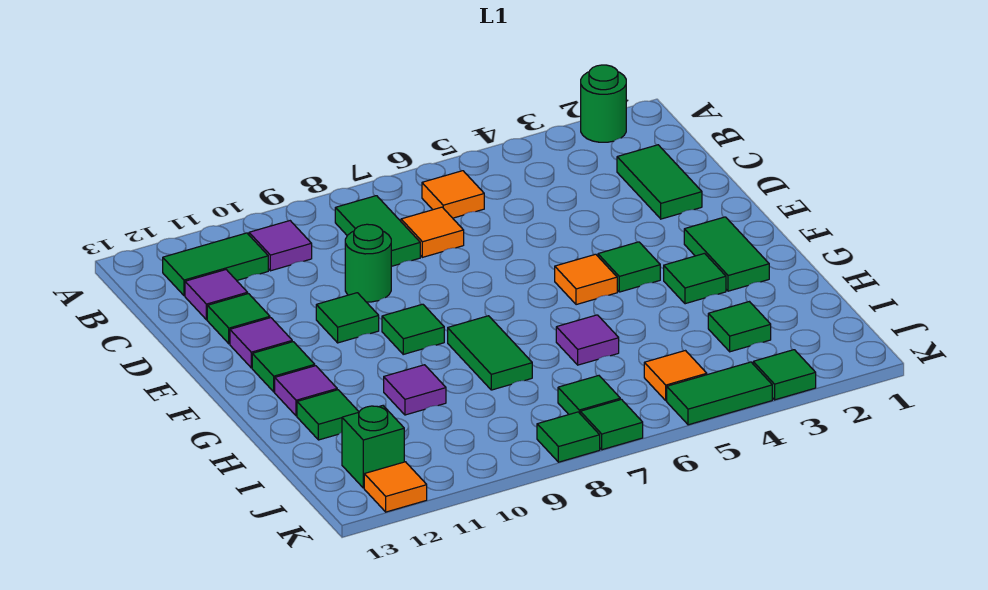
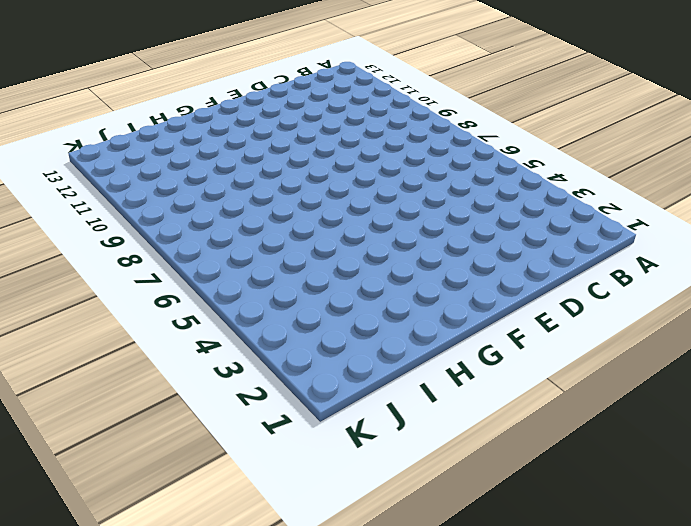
none -> green round brick A2 level 1
none -> orange tile B6 level 1
none -> green tile B8:C8 level 1
none -> purple tile B10 level 1

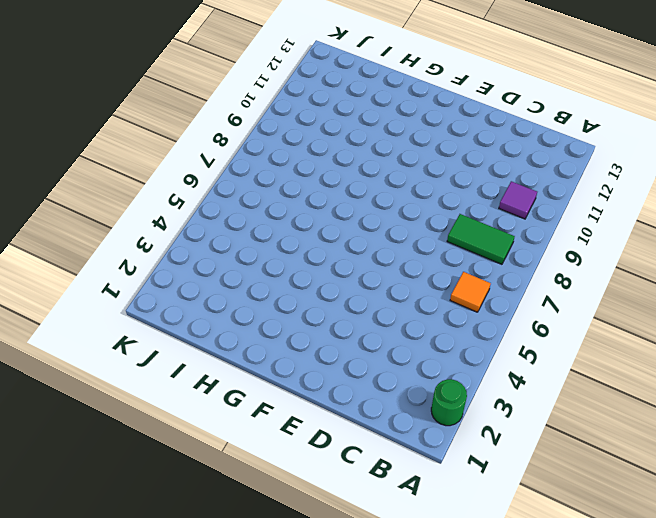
none -> green tile B11:B12 level 1
none -> green tile C2:D2 level 1
none -> orange tile C7 level 1
none -> purple tile C12 level 1

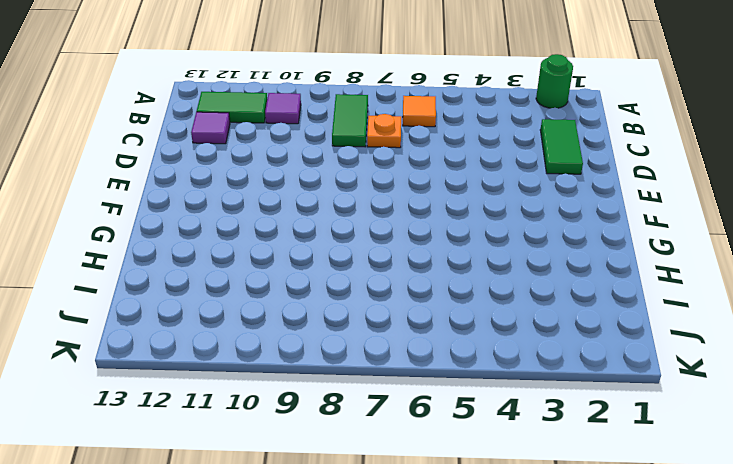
orange plate C7 level 1 -> orange tile C7 level 1
none -> green round brick D9 level 1
none -> green tile D12 level 1
none -> green tile E10 level 1
none -> purple tile E12 level 1

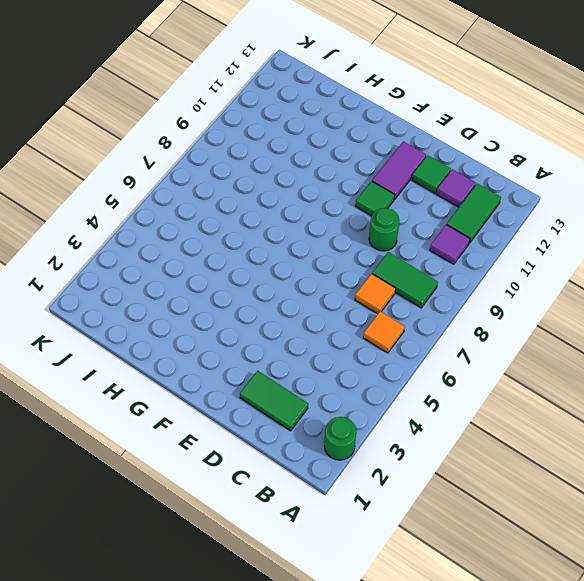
purple tile E11:E12 level 1 -> purple tile E12 level 1
none -> green tile F2:G2 level 1
none -> green tile F4 level 1
none -> orange tile F5 level 1
none -> green tile F9 level 1

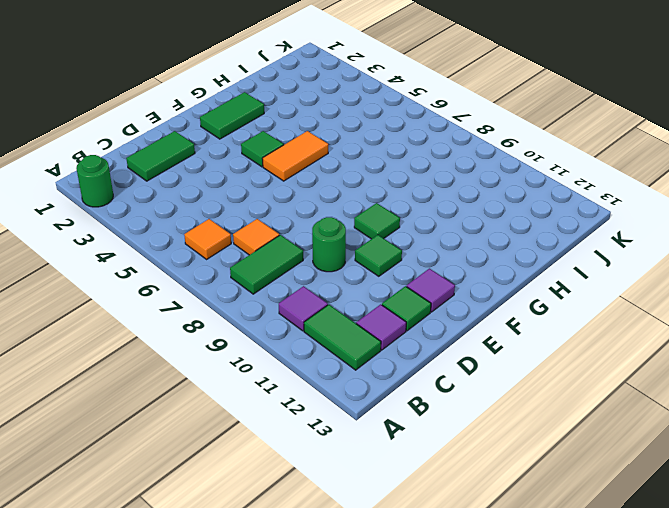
orange tile F5:G5 level 1 -> orange tile F5 level 1
none -> green tile F12 level 1
none -> green tile G3 level 1
none -> green tile G8:H8 level 1
none -> purple tile G12 level 1

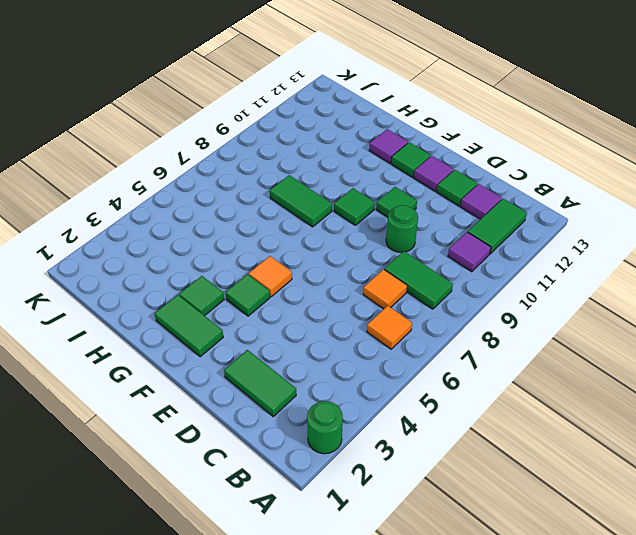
none -> purple tile H6 level 1
none -> purple tile H10 level 1
none -> green tile H12 level 1
none -> green tile I3 level 1

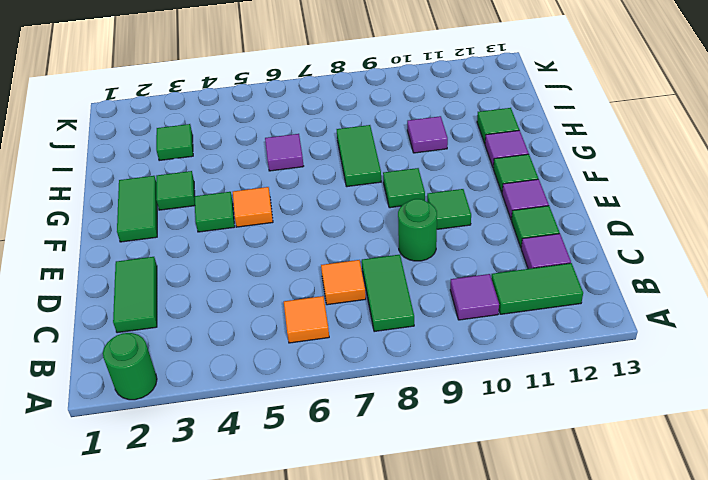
none -> orange tile J5 level 1
none -> green tile J7 level 1
none -> green brick J12 level 1
none -> green tile K3 level 1

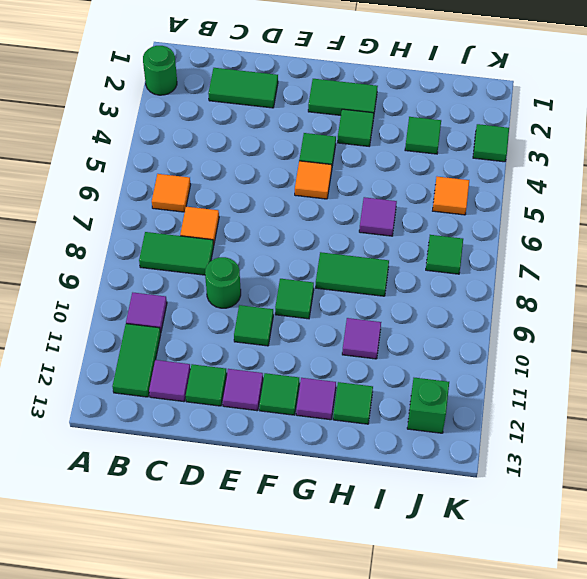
none -> green tile K4:K5 level 1
none -> green tile K7 level 1
none -> green tile K8 level 1
none -> orange tile K12 level 1

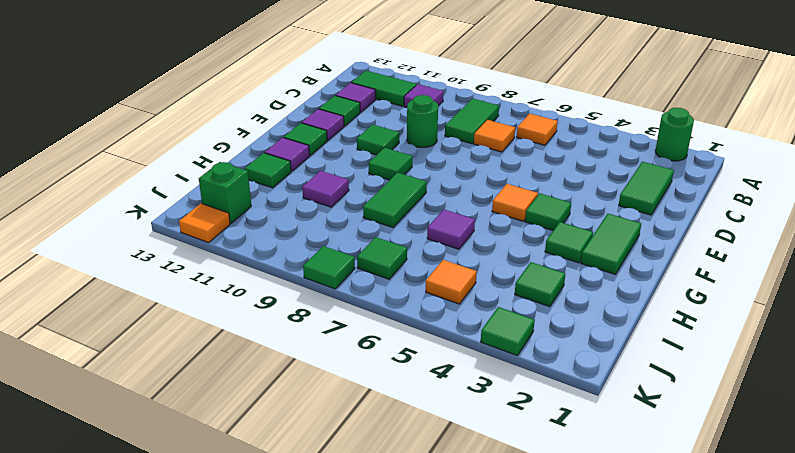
none -> green tile K4:K5 level 1
none -> green tile K7 level 1

